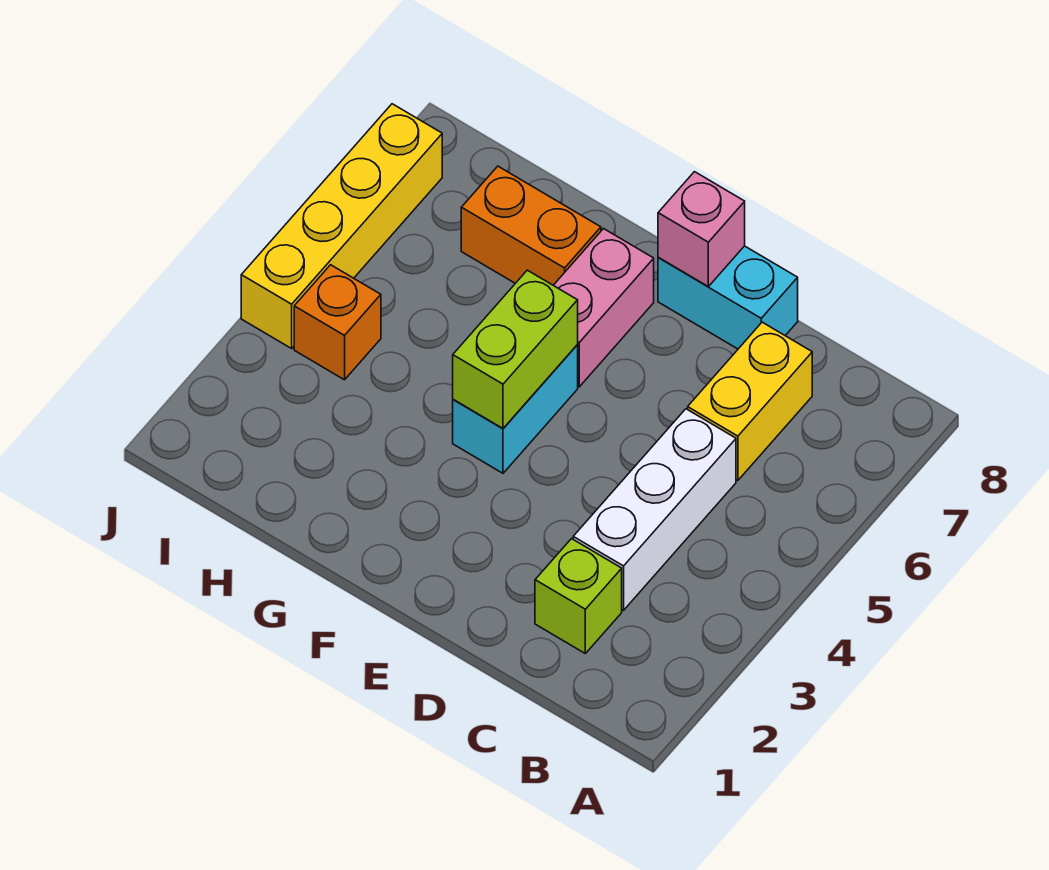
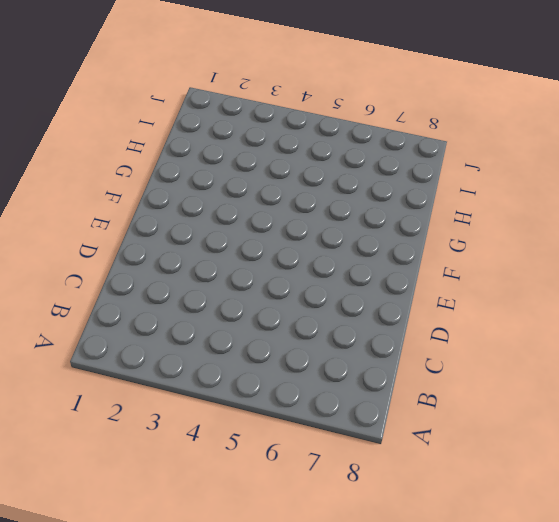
none -> lime brick C2 level 1
none -> white brick C3:C5 level 1

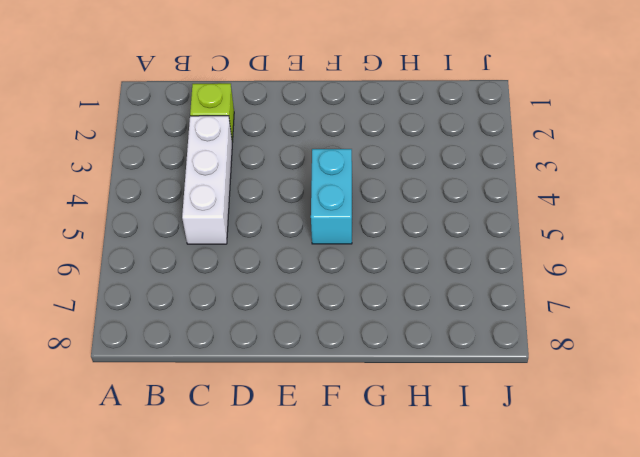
none -> yellow brick C6:C7 level 1
none -> cyan brick D8:E8 level 1

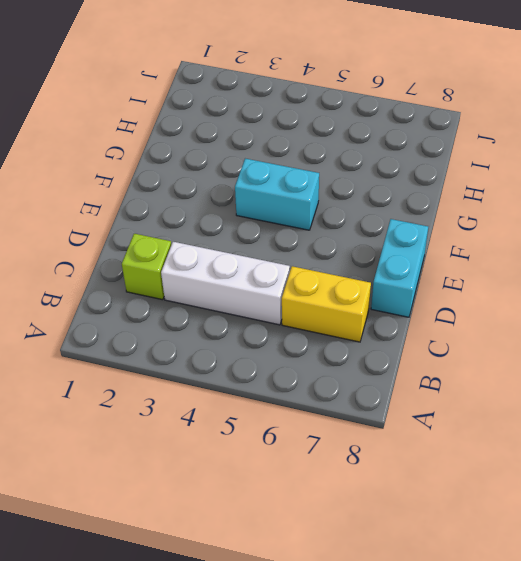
none -> pink brick F6:F7 level 1
none -> orange brick G7:H7 level 1

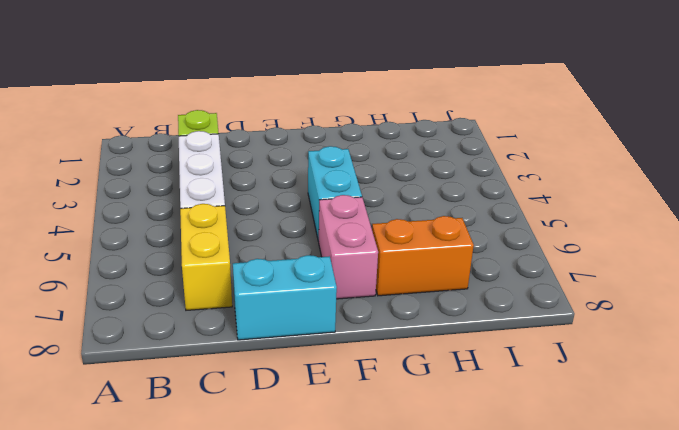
none -> orange brick I4 level 1
none -> yellow brick J4:J7 level 1

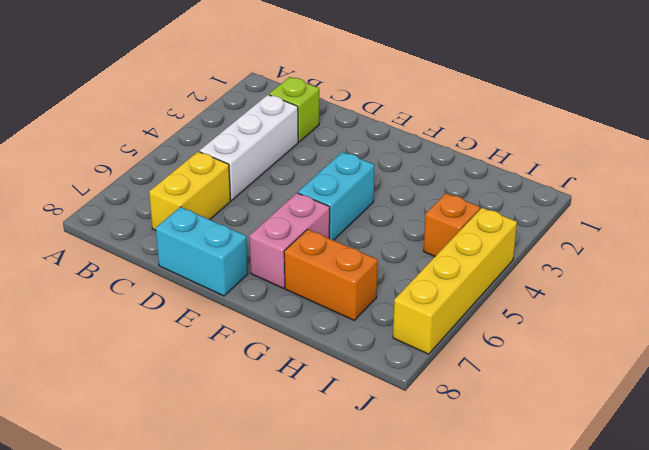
none -> pink brick E8 level 2
none -> lime brick F4:F5 level 2

